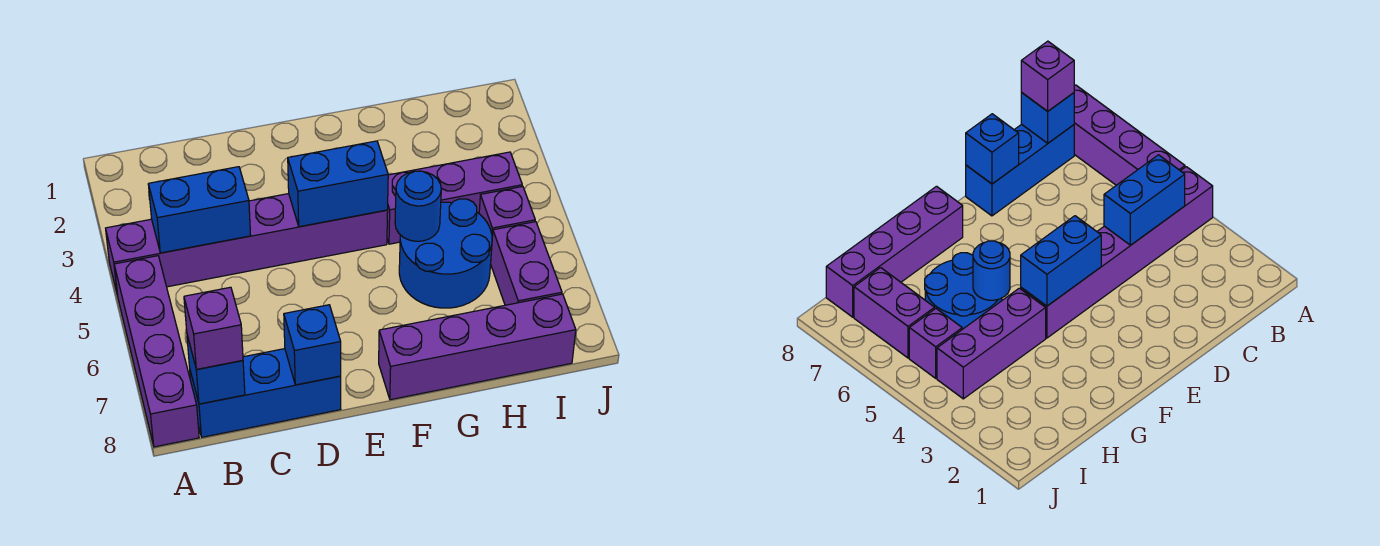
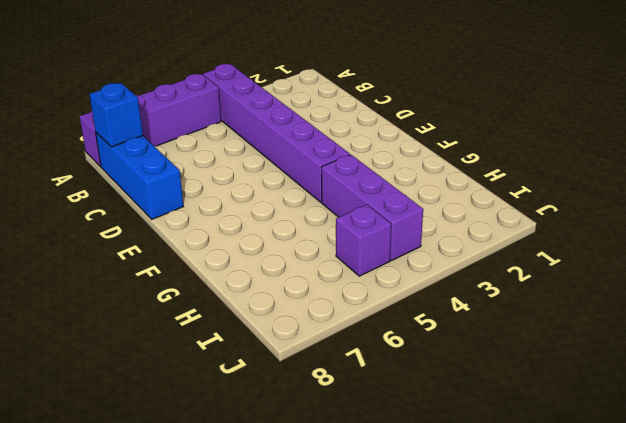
none -> purple brick F8:I8 level 1
none -> blue round brick G5:H6 level 1
none -> purple brick I6:I7 level 1

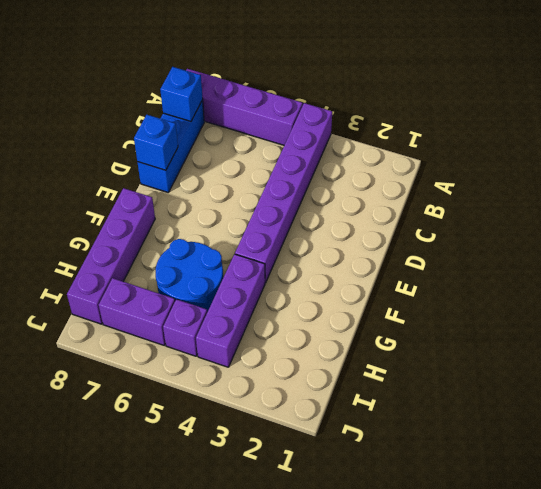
none -> blue brick B4:C4 level 2
none -> blue brick E4:F4 level 2
none -> blue round brick G5 level 2

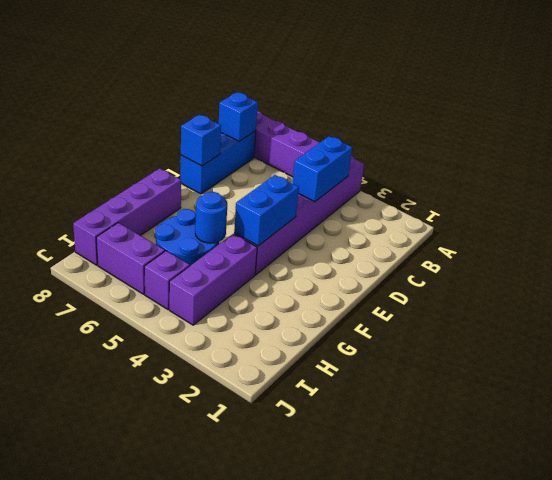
none -> purple brick B8 level 3

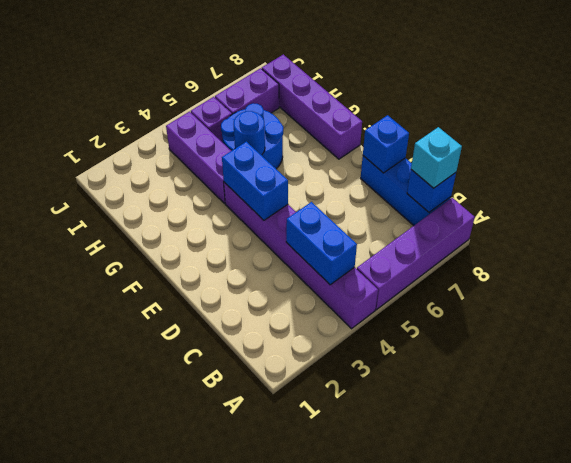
cyan brick B8 level 3 -> purple brick B8 level 3

